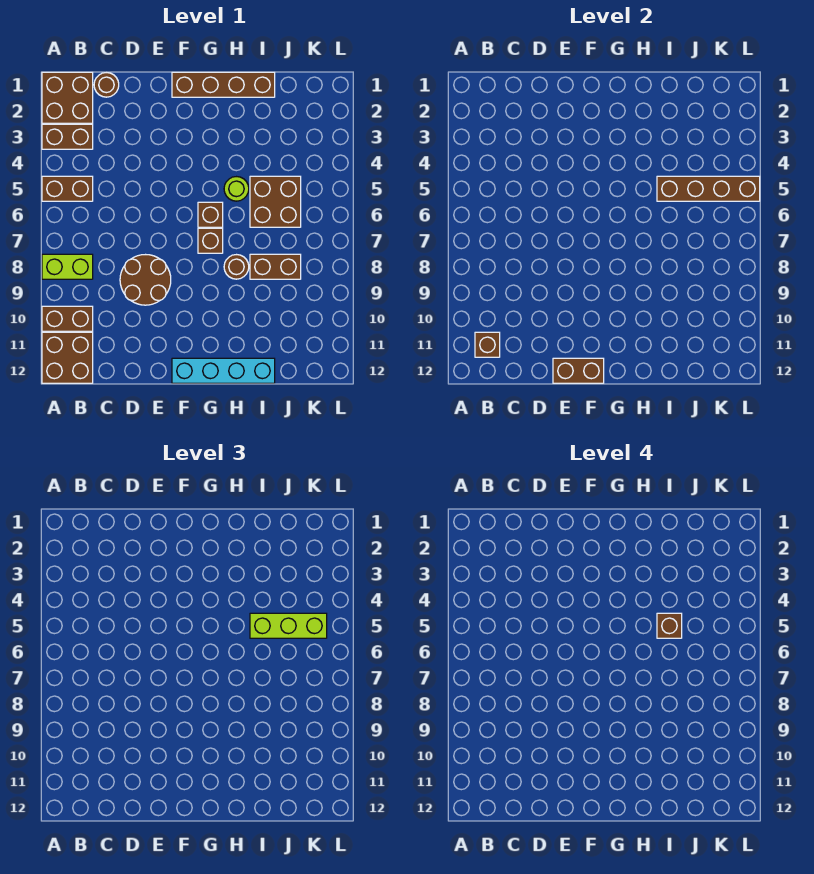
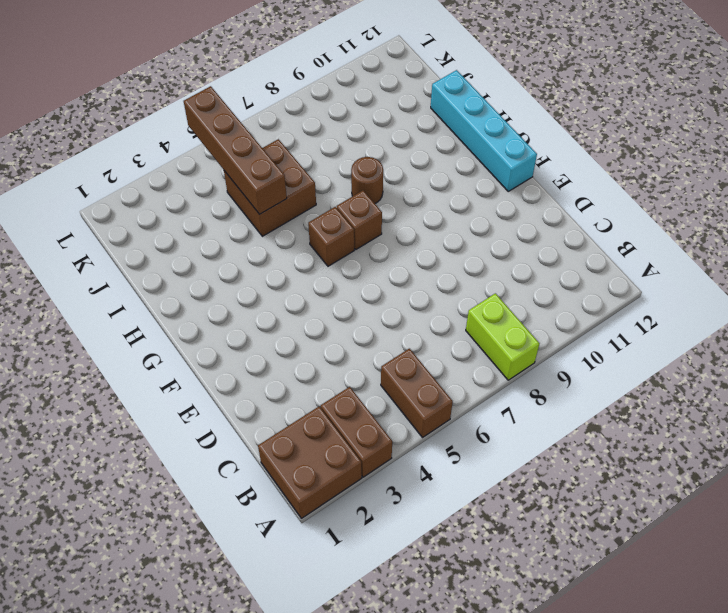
none -> brown brick A10:B10 level 1
none -> brown brick A11:B12 level 1
none -> brown round brick C1 level 1

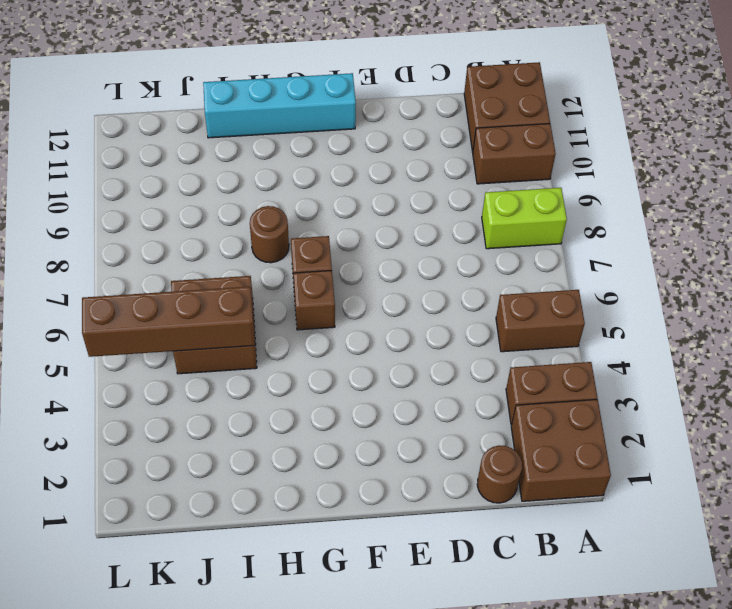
none -> brown round brick D8:E9 level 1
none -> brown brick F1:I1 level 1
none -> lime round brick H5 level 1

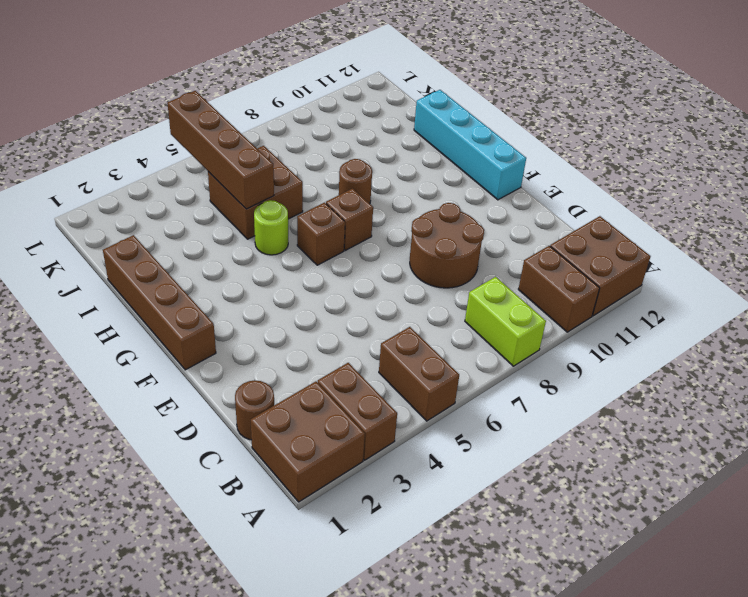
none -> brown brick I8:J8 level 1
none -> brown brick B11 level 2
none -> brown brick E12:F12 level 2

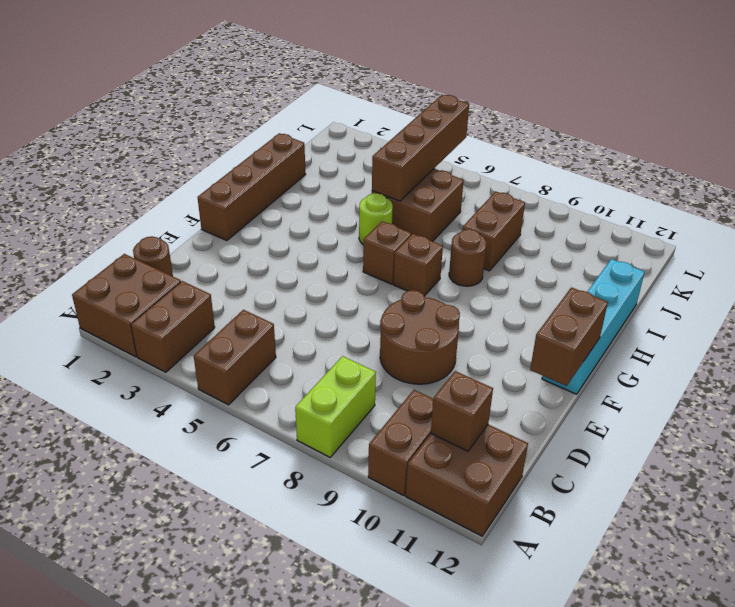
none -> lime brick I5:K5 level 3
none -> brown brick I5 level 4

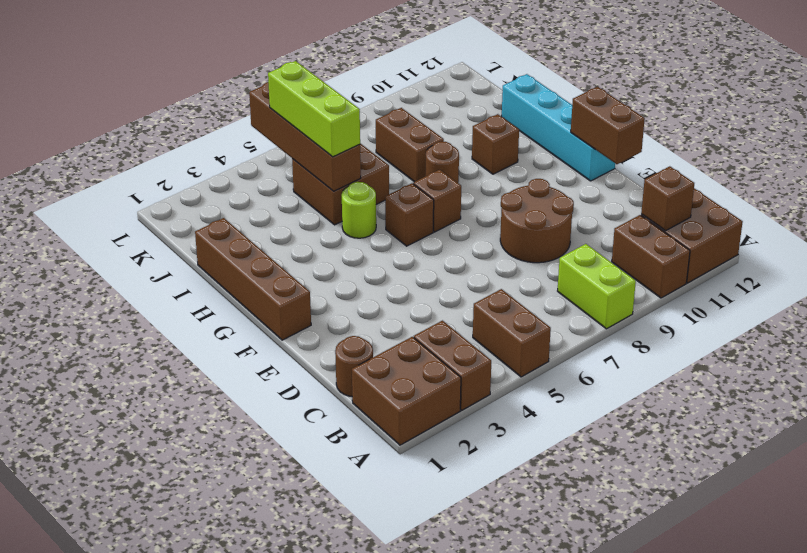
brown brick H10 level 1 -> brown brick I5 level 4

